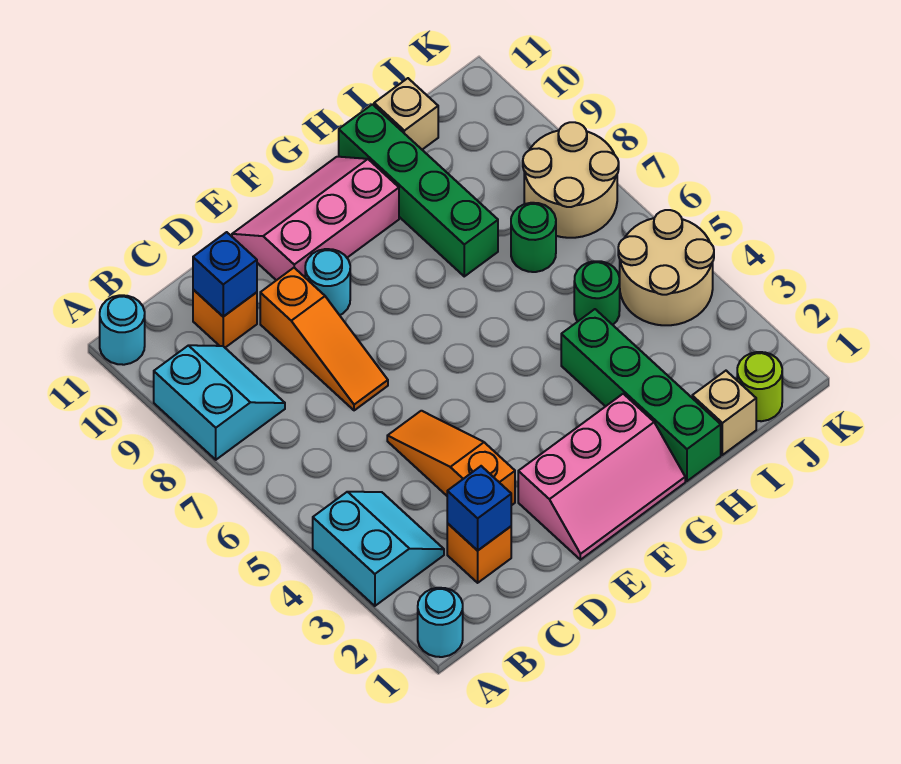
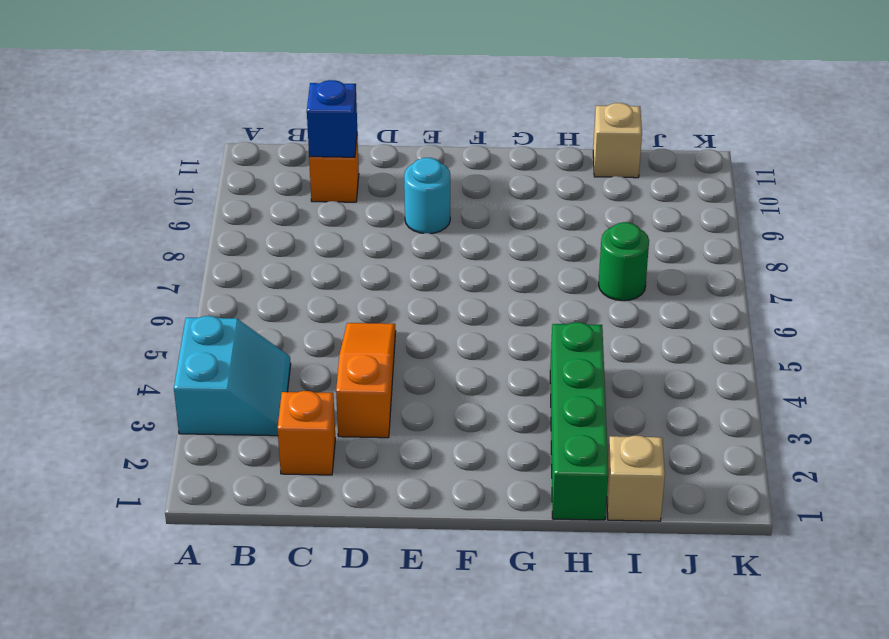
none -> cyan round brick A1 level 1
none -> cyan slope A8:B9 level 1 top A
none -> cyan round brick A11 level 1

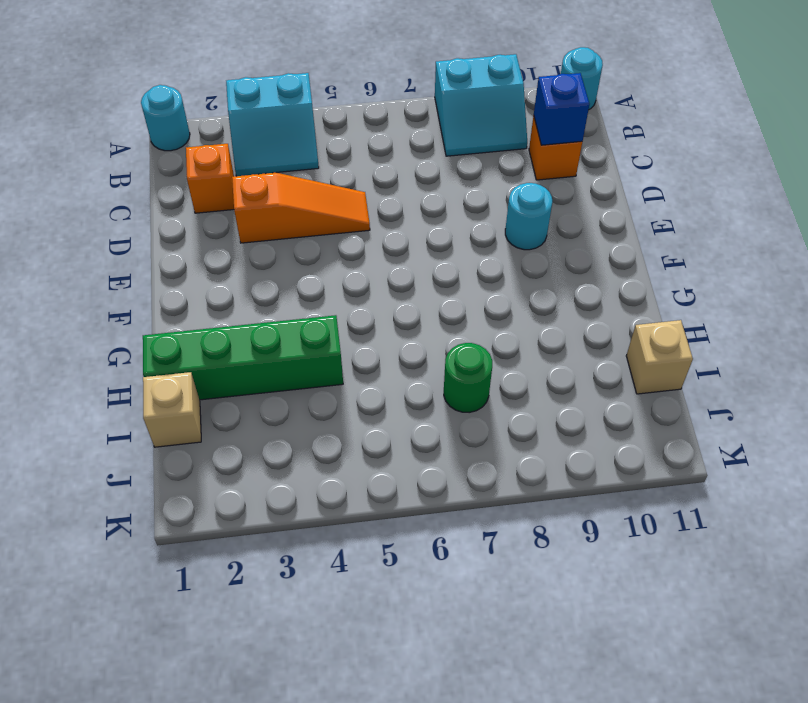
none -> orange slope D7:D9 level 1 top 9
none -> pink slope E1:G2 level 1 top 2
none -> pink slope E10:G11 level 1 top 10

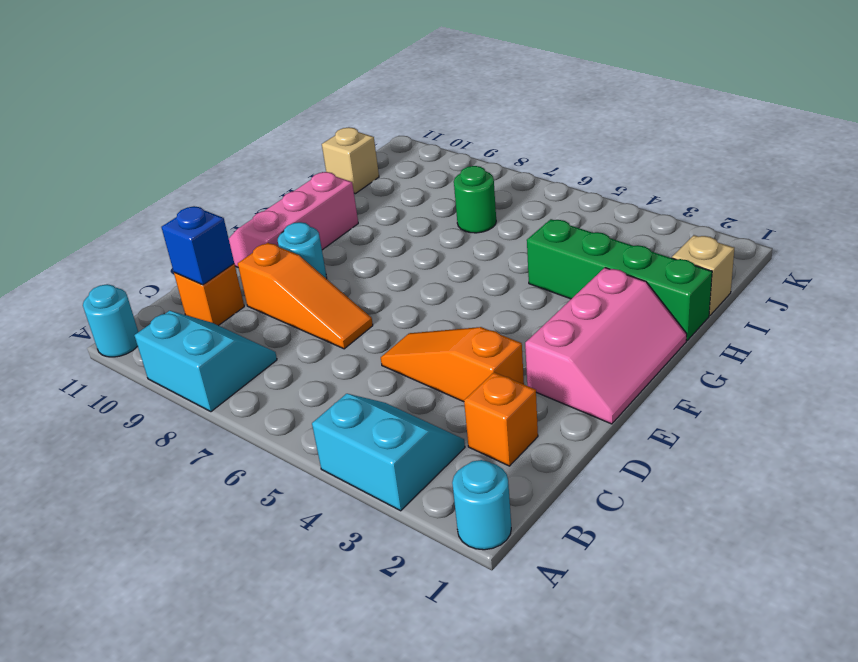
none -> green brick H8:H11 level 1
none -> green round brick I5 level 1
none -> lime round brick J1 level 1

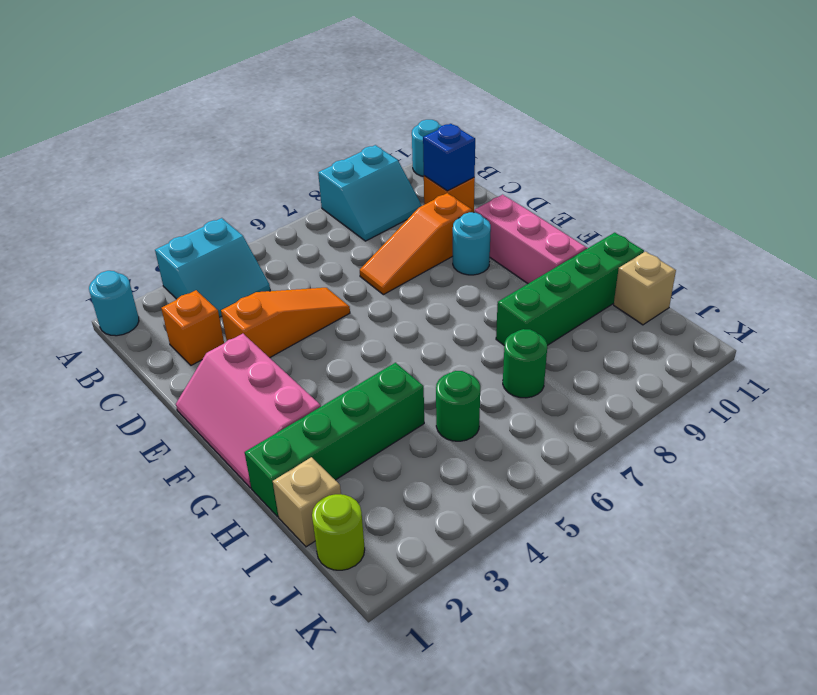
none -> tan round brick J4:K5 level 1
none -> tan round brick J7:K8 level 1
none -> blue brick C2 level 2

